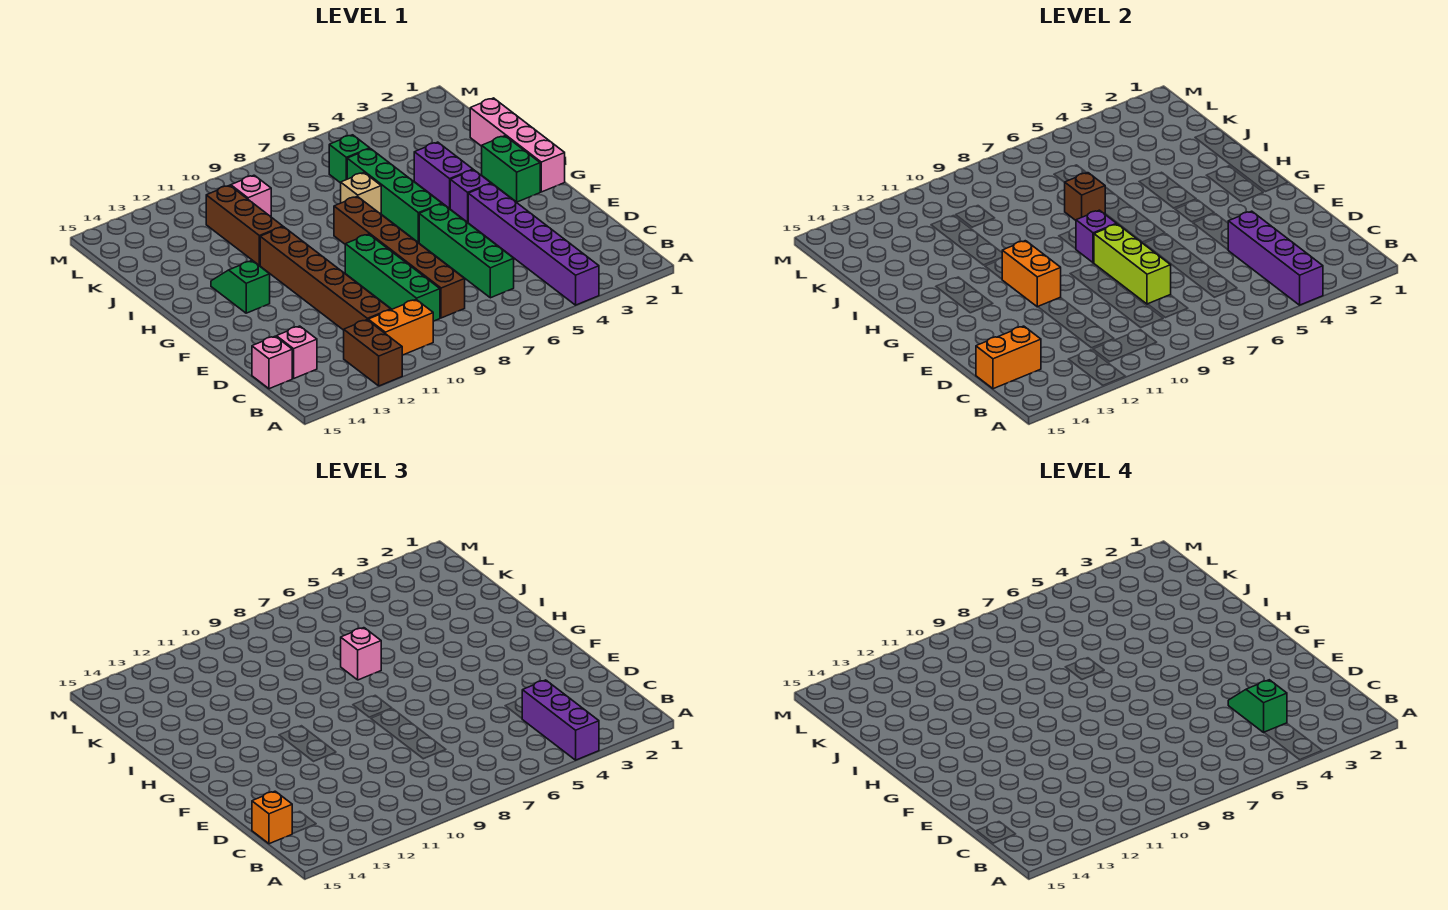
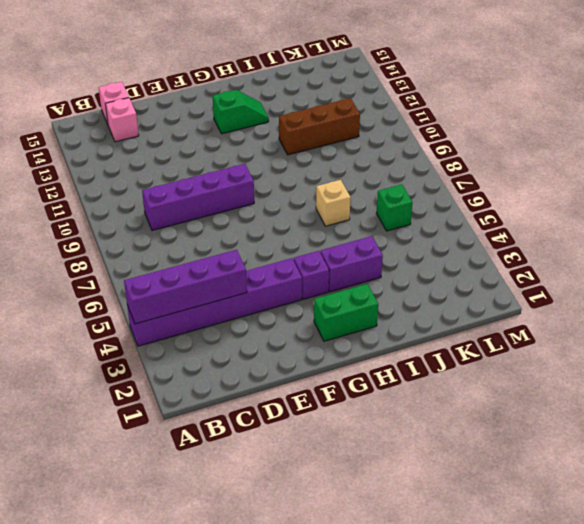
purple brick C9:F9 level 1 -> green brick C9:F9 level 1
none -> brown brick A12:B12 level 1
none -> orange brick B10:B11 level 1
none -> green brick C6:F6 level 1

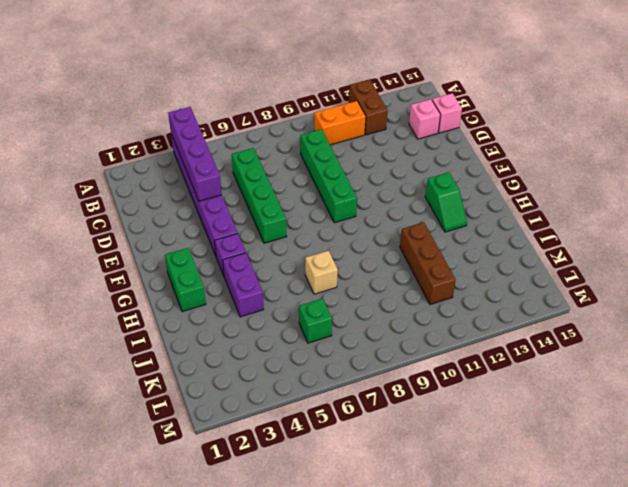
none -> brown brick C8:H8 level 1
none -> brown brick C11:H11 level 1
none -> pink brick G1:J1 level 1

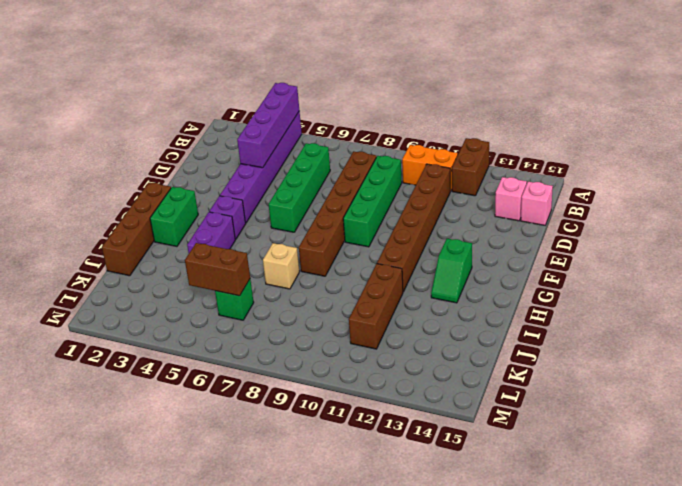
brown brick G1:J1 level 1 -> pink brick G1:J1 level 1
brown brick K5:K6 level 2 -> none
none -> green brick G6:J6 level 1
none -> pink brick K10 level 1
none -> orange brick C14:C15 level 2

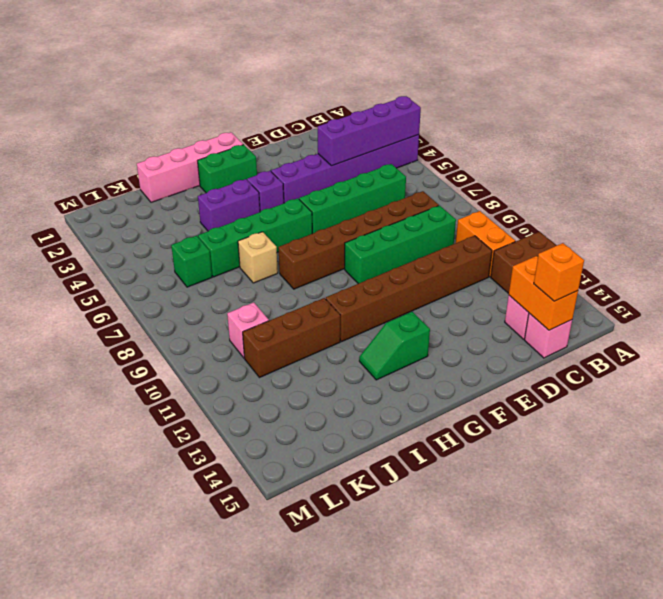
none -> lime brick D8:F8 level 2
none -> orange brick F11:G11 level 2
none -> purple brick G8 level 2

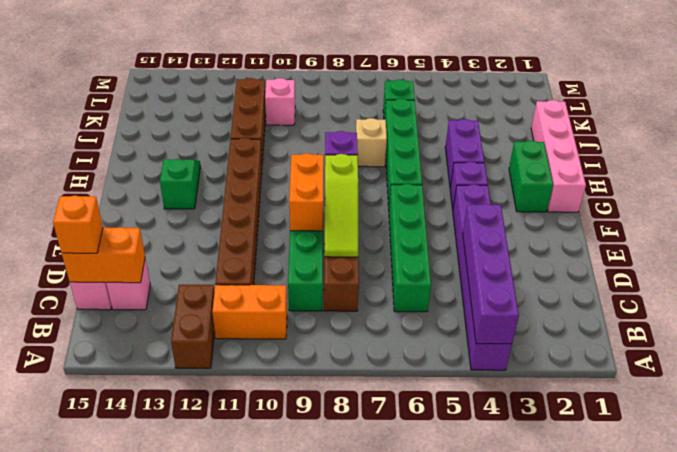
lime slope D8:F8 level 2 top F -> lime brick D8:F8 level 2
orange brick E9:F9 level 2 -> orange brick F11:G11 level 2
none -> brown brick I7 level 2
none -> purple brick A4:C4 level 3
none -> pink brick I7 level 3

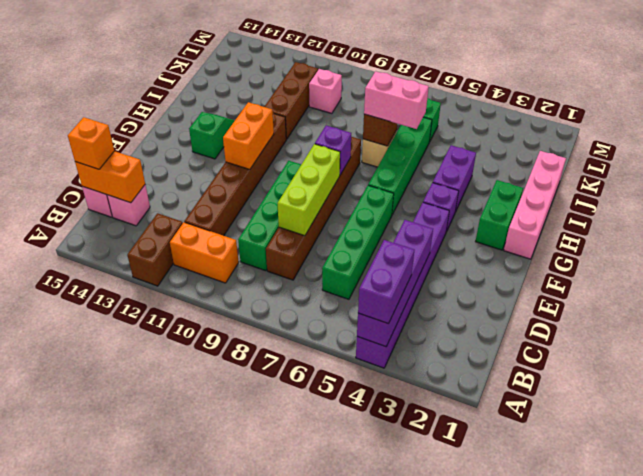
purple brick A4:B4 level 3 -> purple brick A4:C4 level 3
pink brick I6:I7 level 3 -> pink brick I7 level 3
none -> green slope C4:D4 level 4 top C

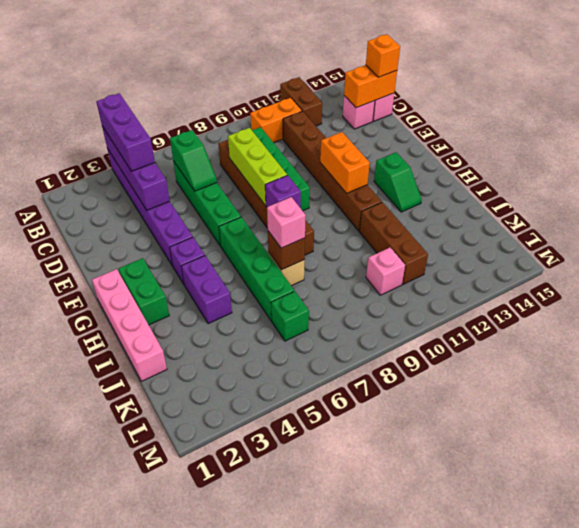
green slope C6:D6 level 2 top C -> green slope C4:D4 level 4 top C

